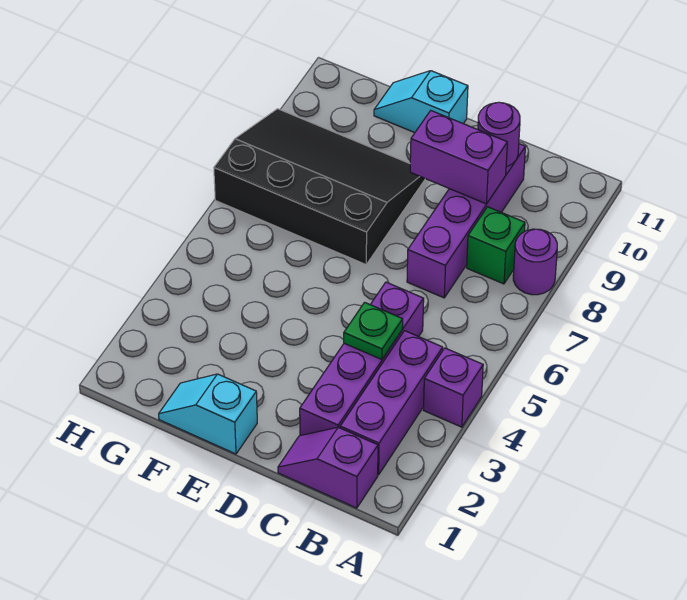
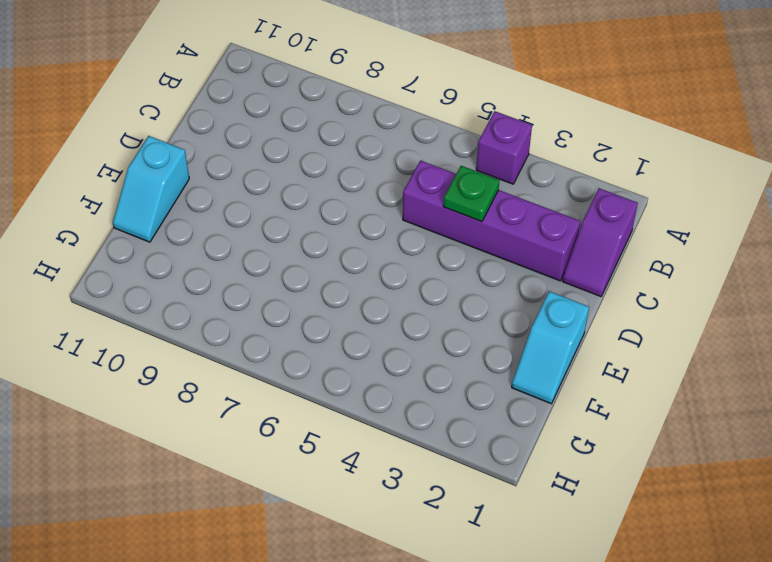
none -> purple round brick A8 level 1
none -> purple brick B2:B4 level 1
none -> green brick B8 level 1

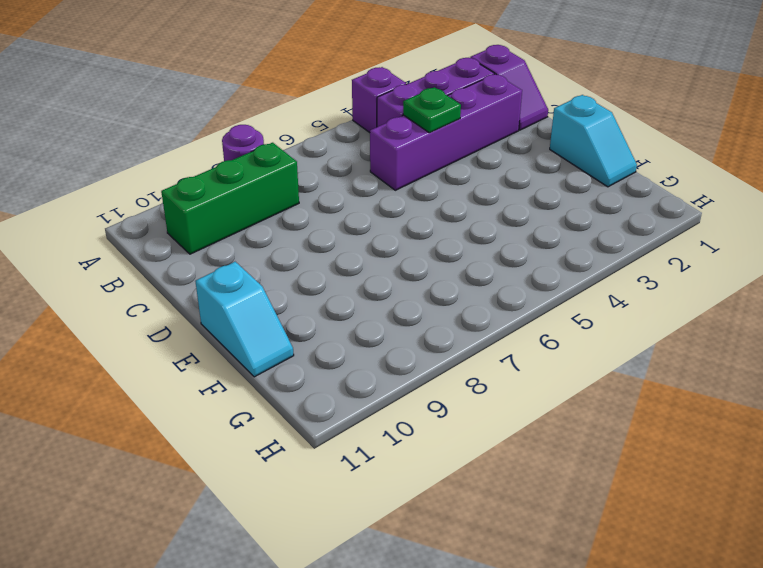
green brick B8:B10 level 1 -> green brick B8 level 1
none -> purple brick C7:C10 level 1
none -> black slope E7:H9 level 1 top 7
none -> purple brick C9:D9 level 2

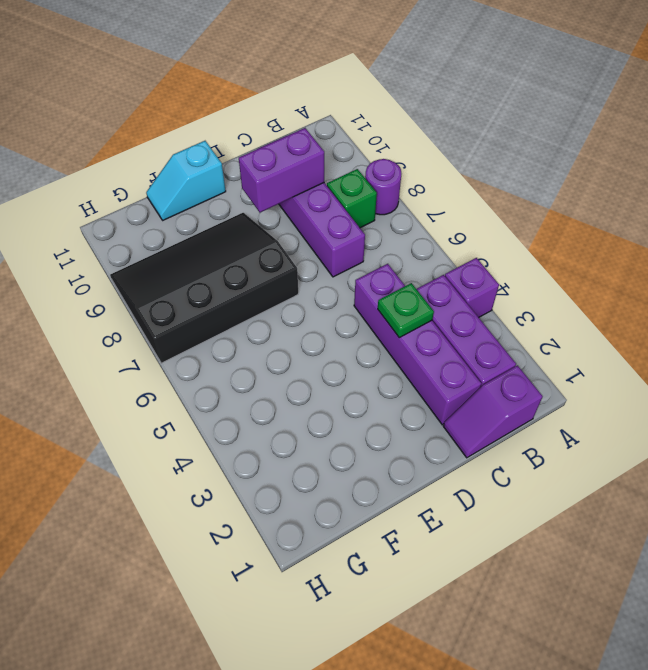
none -> cyan slope E1:F1 level 1 top E
none -> purple round brick C10 level 2

